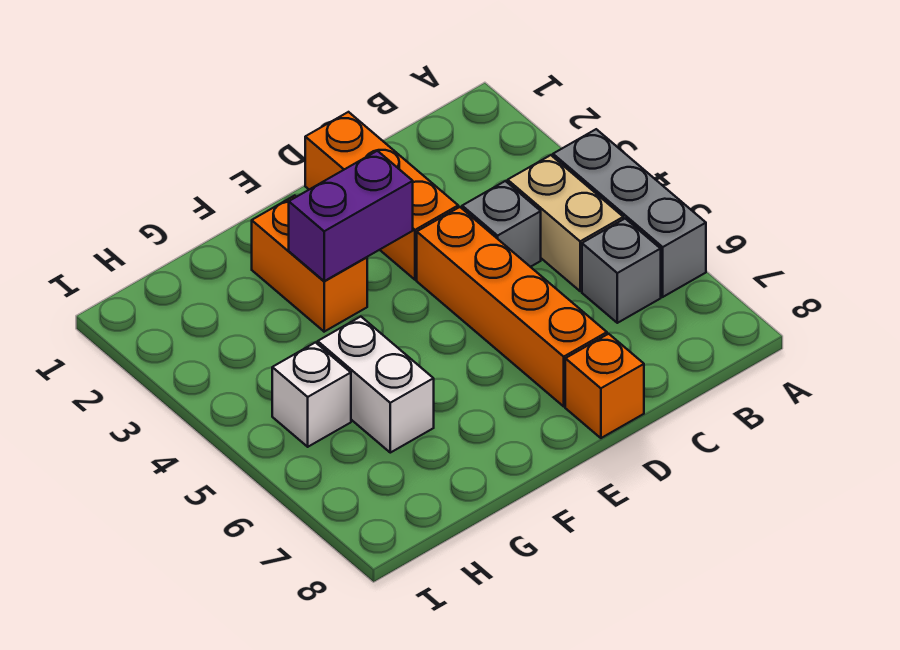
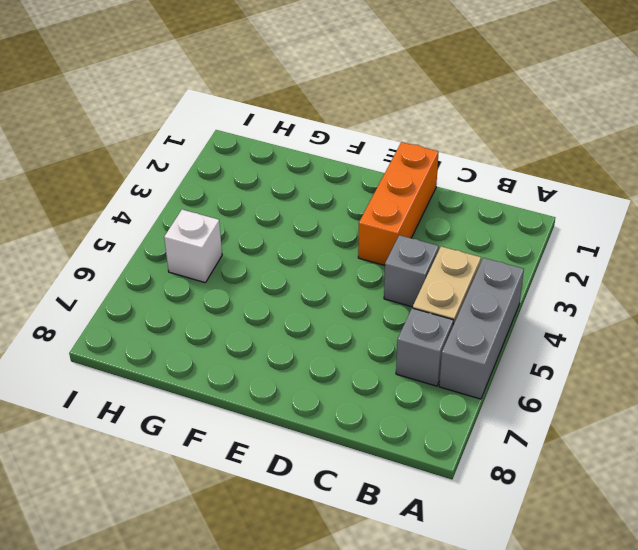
none -> orange brick D4:D7 level 1
none -> orange brick D8 level 1

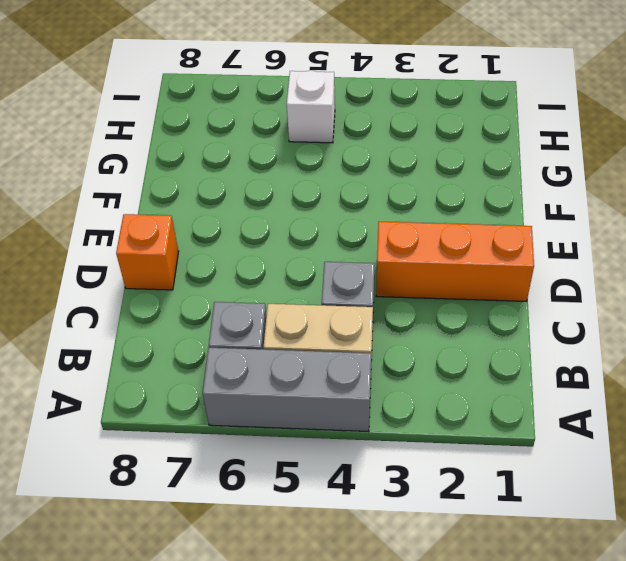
none -> orange brick D4:D7 level 1
none -> orange brick F2:F3 level 1

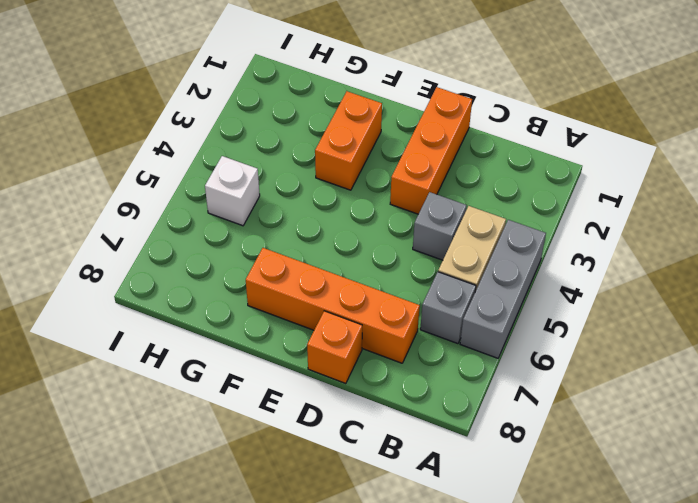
orange brick C7:F7 level 1 -> orange brick D4:D7 level 1
none -> white brick G5:G6 level 1
none -> purple brick E3:F3 level 2

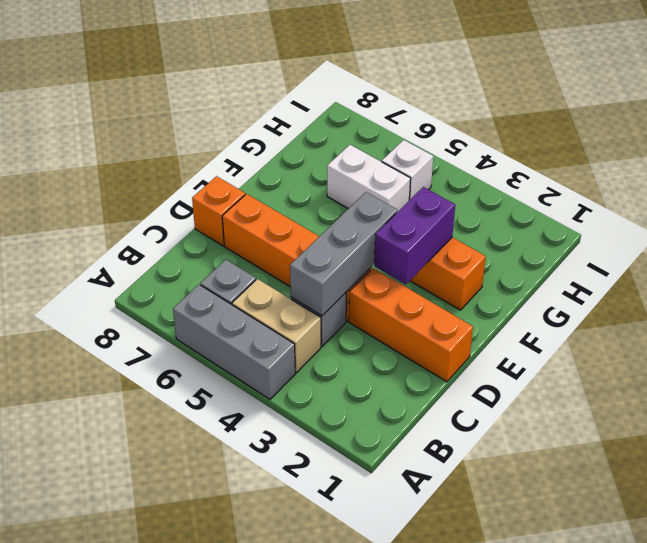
grey brick C4:E4 level 2 -> none

